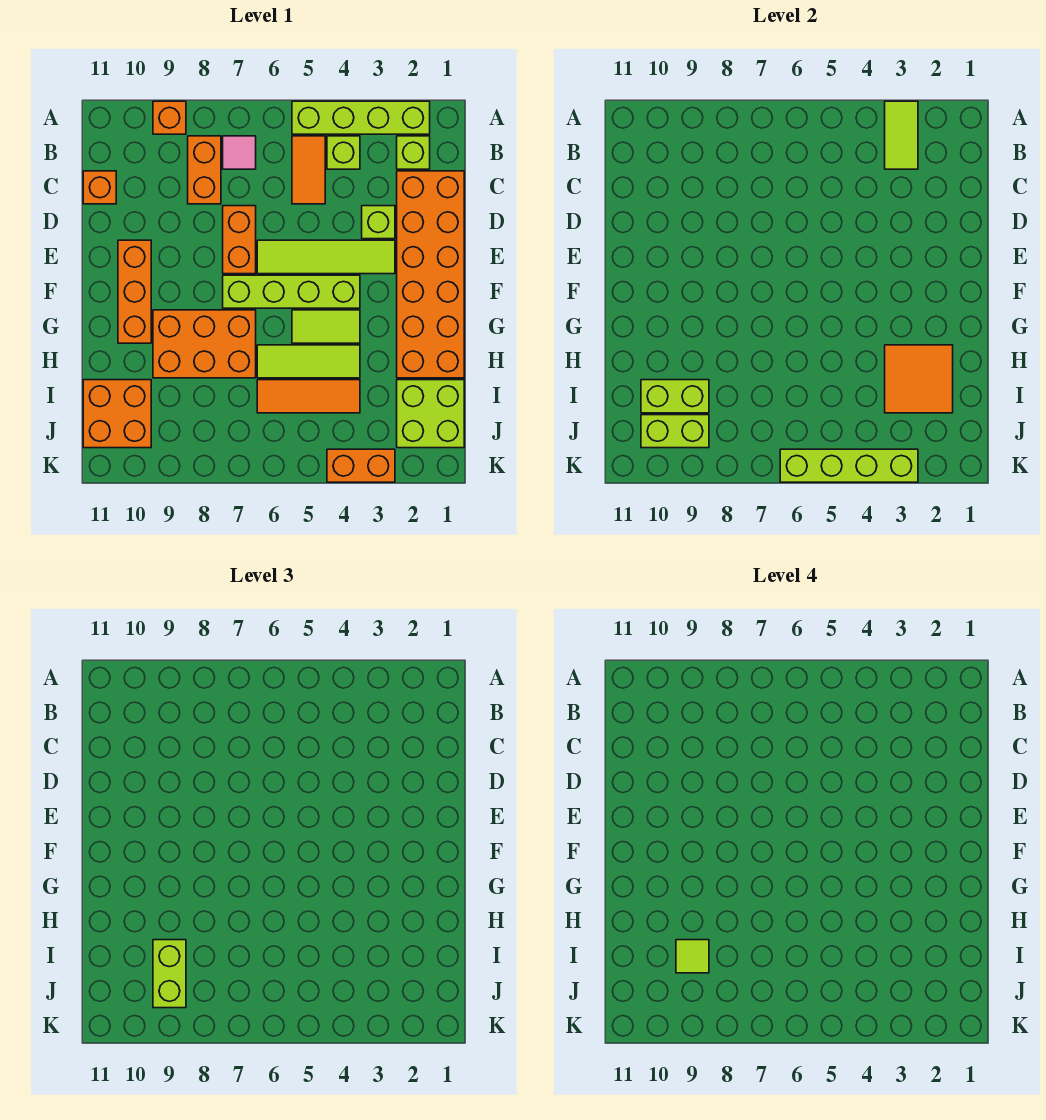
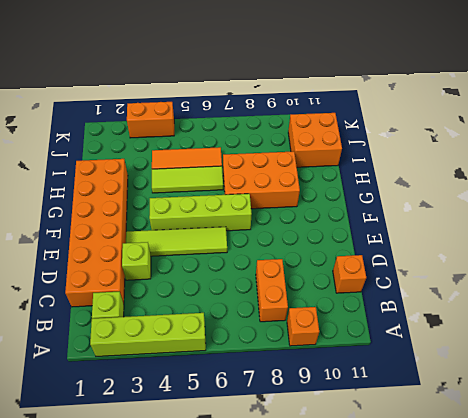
none -> lime brick B4 level 1
none -> orange tile B5:C5 level 1
none -> pink tile B7 level 1

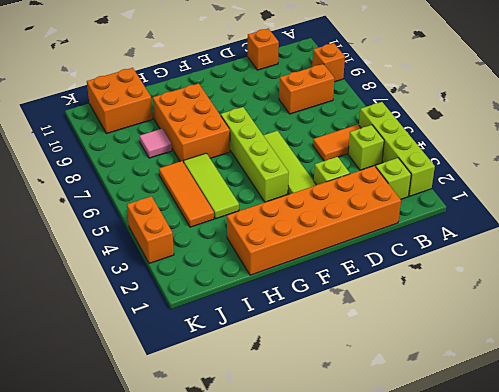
pink tile I8 level 1 -> pink tile B7 level 1
none -> orange brick D7:E7 level 1
none -> orange brick E10:G10 level 1
none -> lime tile G4:G5 level 1

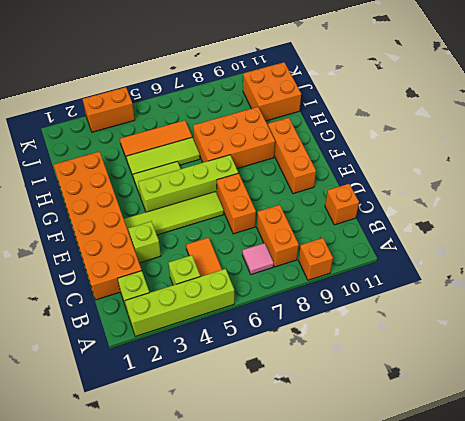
none -> lime brick I1:J2 level 1
none -> lime tile A3:B3 level 2
none -> orange tile H2:I3 level 2

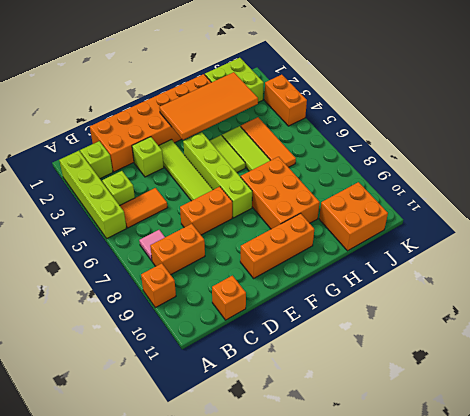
orange tile F2:I3 level 2 -> orange tile H2:I3 level 2
none -> lime tile A3:B3 level 2
none -> lime brick I9:I10 level 2
none -> lime brick J9:J10 level 2

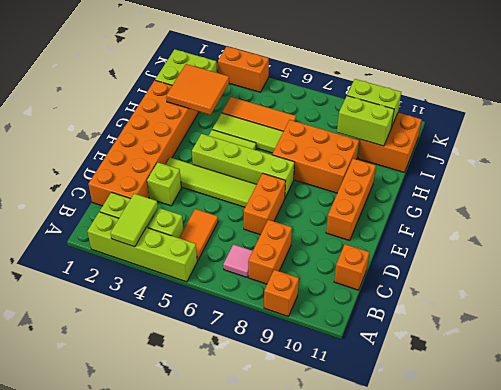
none -> lime brick K3:K6 level 2
none -> lime brick I9:J9 level 3
none -> lime tile I9 level 4

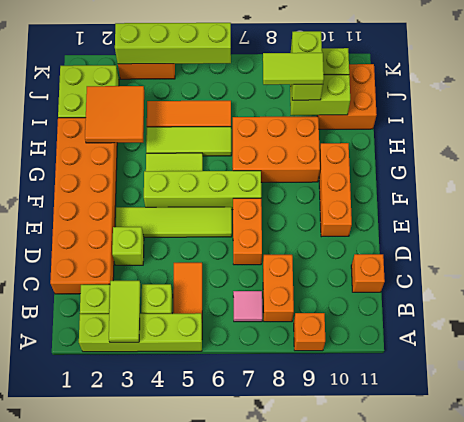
lime tile I8:I9 level 4 -> lime tile I9 level 4

